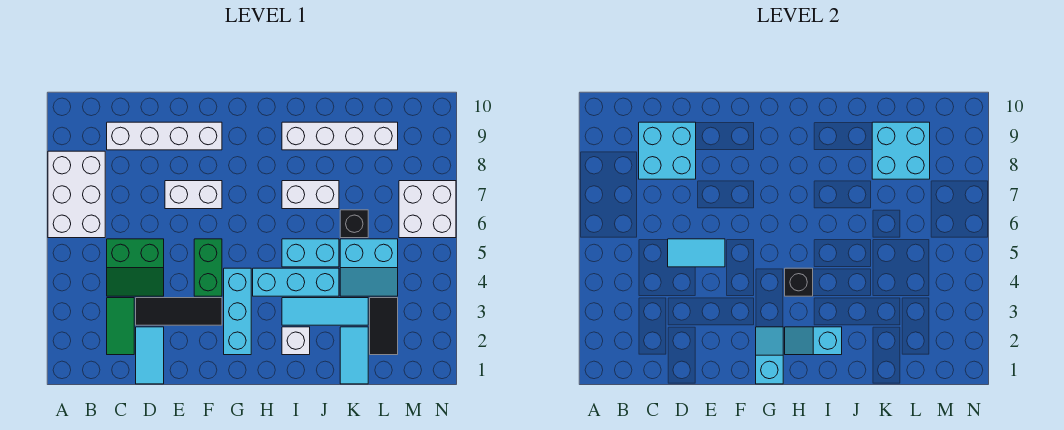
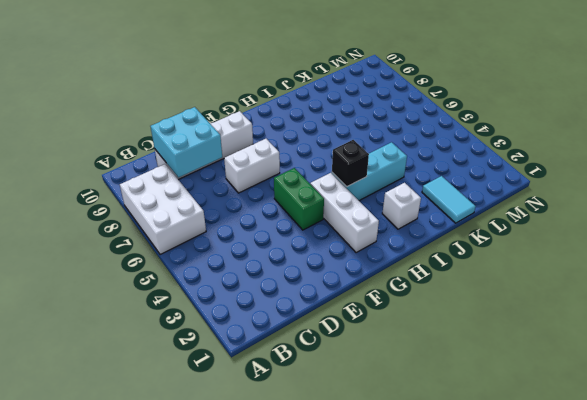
white brick G2:G4 level 1 -> cyan brick G2:G4 level 1
none -> green tile C2:C3 level 1
none -> green slope C4:D5 level 1 top 5
none -> cyan tile D1:D2 level 1

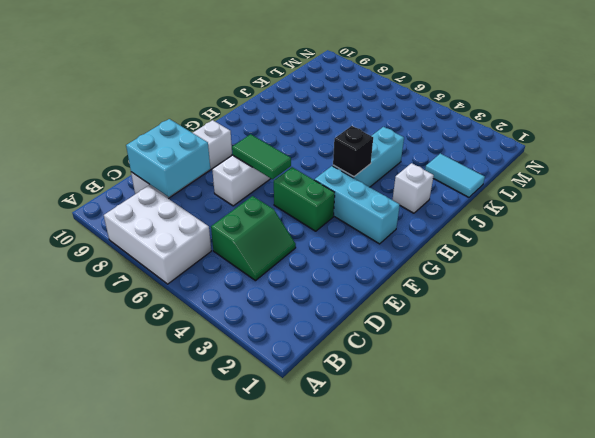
green tile F6:F7 level 2 -> green tile C2:C3 level 1
none -> cyan tile D1:D2 level 1
none -> black tile D3:F3 level 1
none -> cyan tile I3:K3 level 1

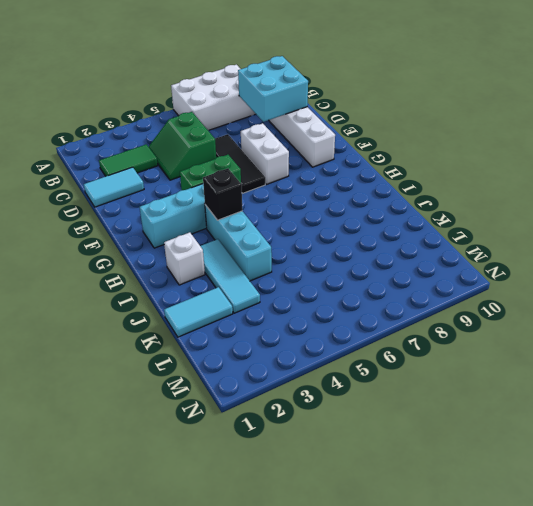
black tile D6:F6 level 1 -> black tile D3:F3 level 1
none -> cyan brick I5:J5 level 1
none -> white brick I7:J7 level 1
none -> white brick I9:L9 level 1

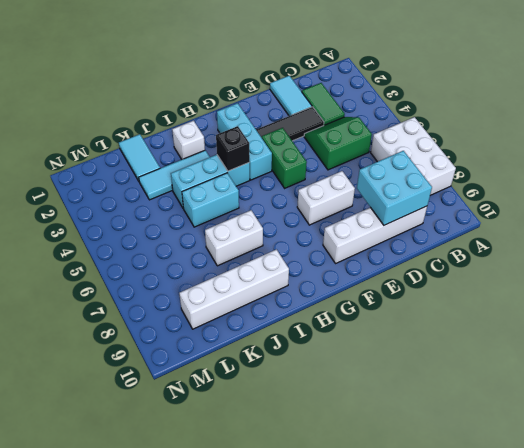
none -> cyan slope K4:L5 level 1 top 5
none -> black brick K6 level 1
none -> black tile L2:L3 level 1

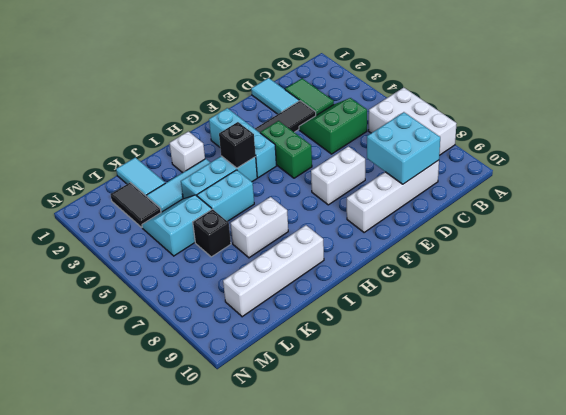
none -> white brick M6:N7 level 1
none -> cyan tile D5:E5 level 2
none -> cyan slope G1:G2 level 2 top 1

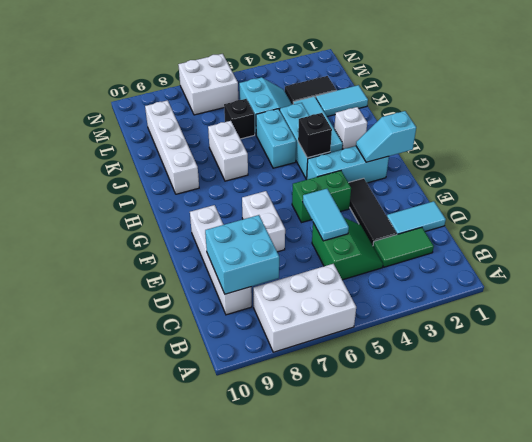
none -> cyan slope H2:I2 level 2 top I
none -> cyan brick K8:L9 level 2

